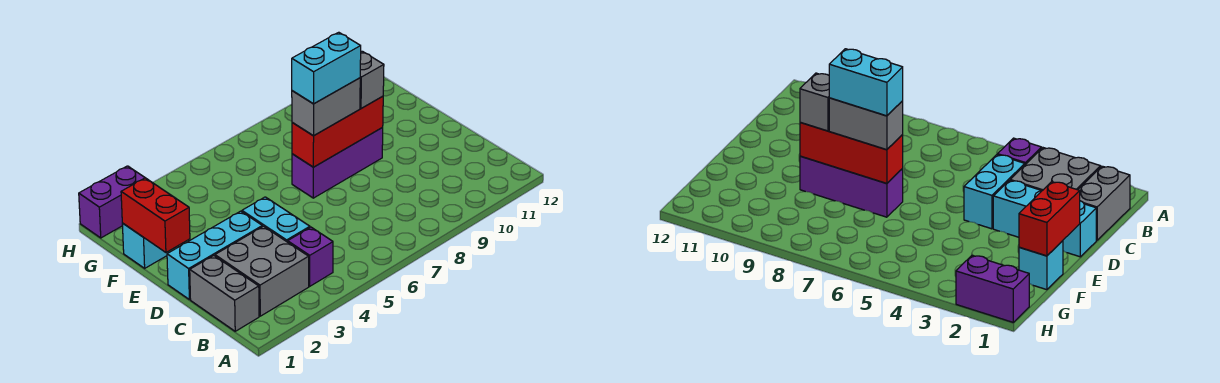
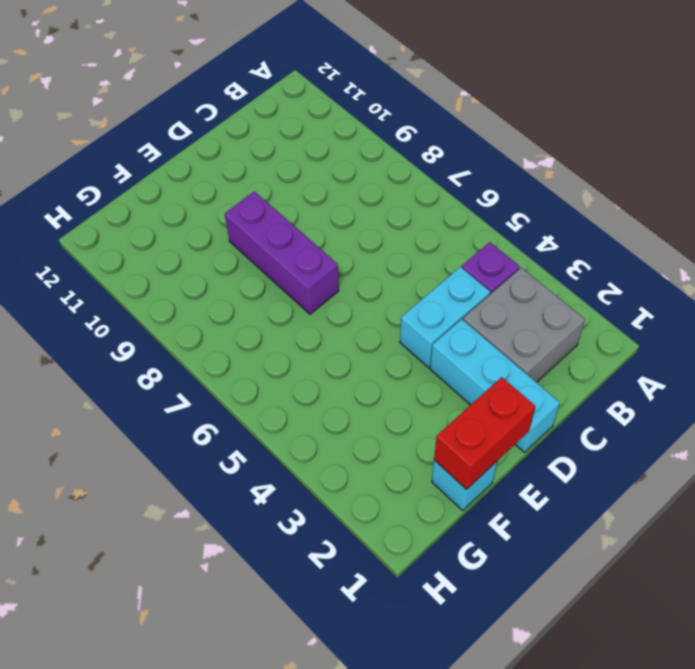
none -> grey brick B1:C1 level 1
none -> purple brick H1:H2 level 1
none -> red brick E7:E9 level 2

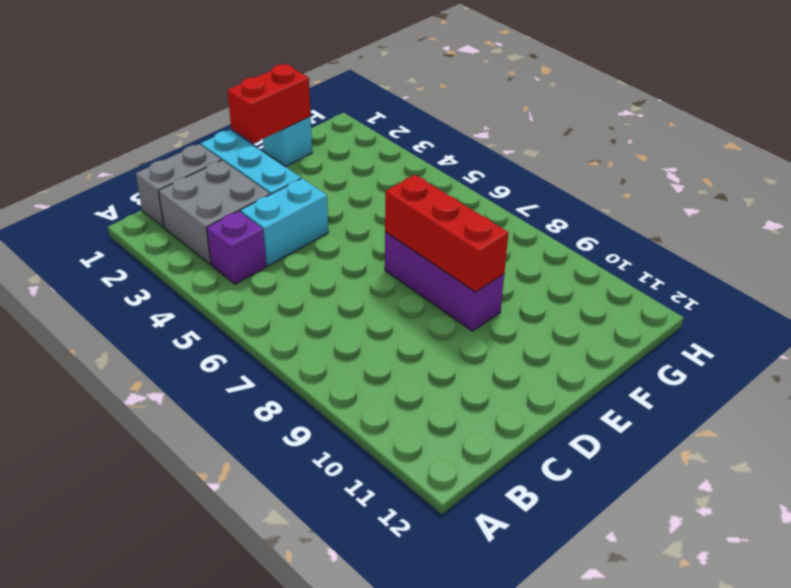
none -> purple brick H1:H2 level 1
none -> grey brick E7:E8 level 3
none -> grey brick E9 level 3

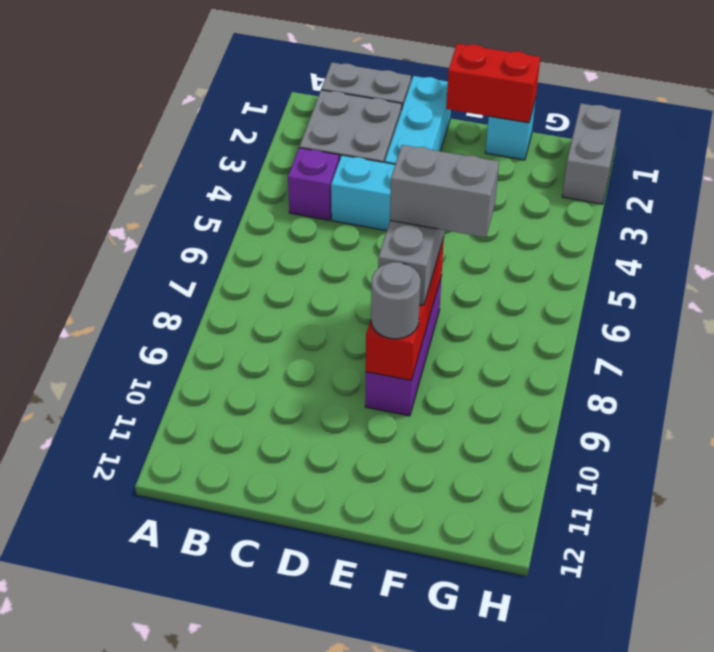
grey brick E7:F7 level 4 -> cyan brick E7:E8 level 4
grey round brick E9 level 3 -> grey brick E9 level 3
grey brick H1:H2 level 1 -> purple brick H1:H2 level 1

